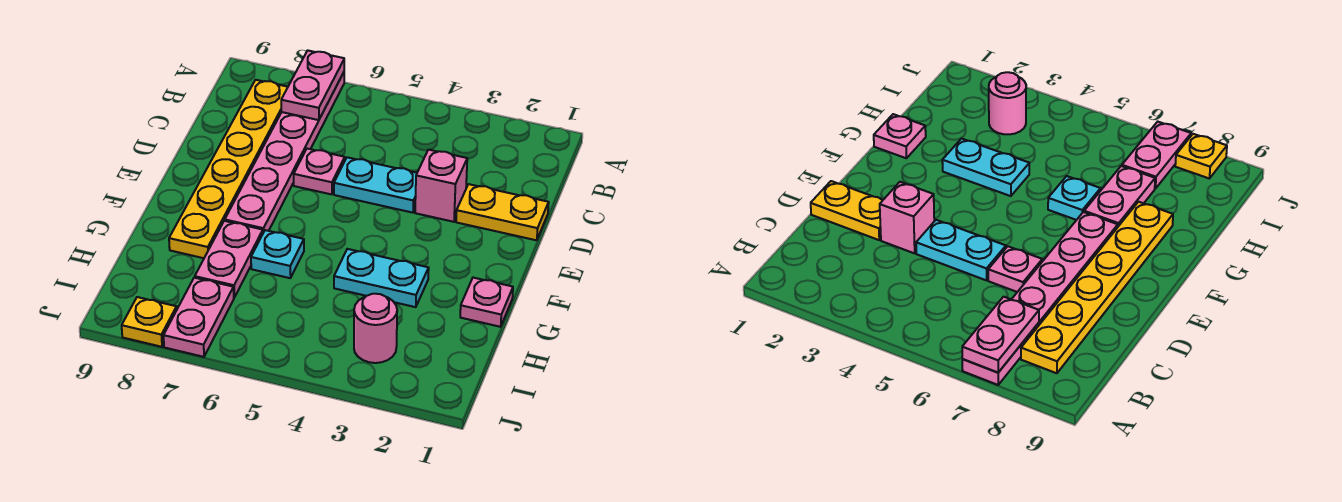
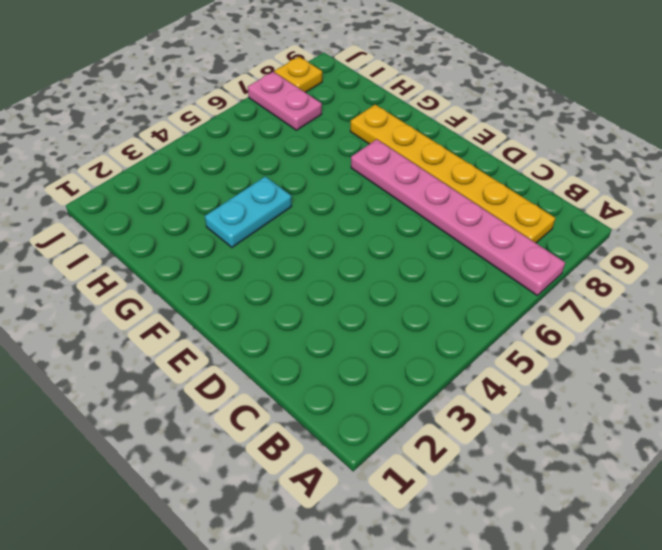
none -> yellow plate D1:D2 level 1
none -> pink brick D3 level 1
none -> cyan plate D4:D5 level 1

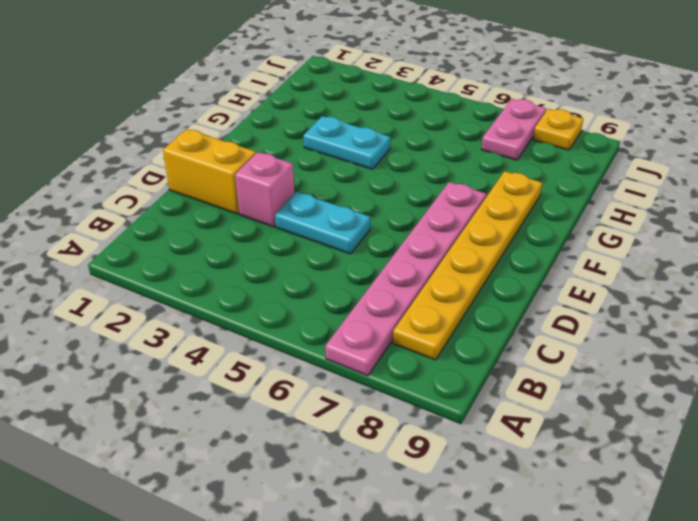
yellow brick D1:D2 level 1 -> yellow plate D1:D2 level 1
none -> pink plate D6 level 1
none -> pink plate G1 level 1
none -> cyan plate G6 level 1

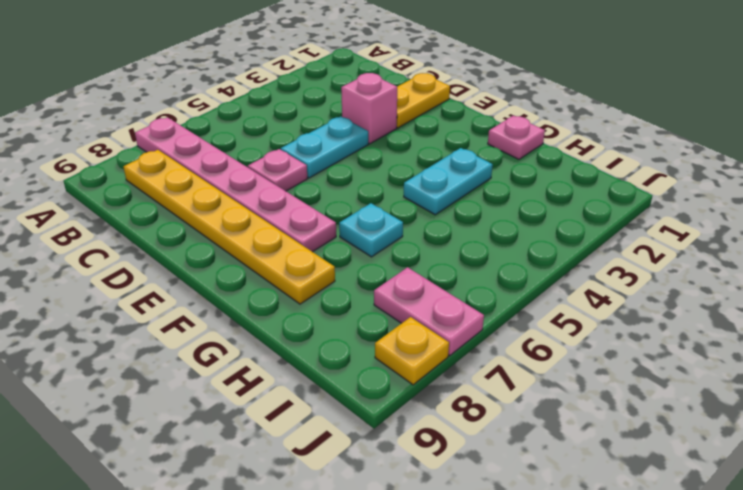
none -> pink plate G7:H7 level 1
none -> pink round brick I3 level 1
none -> pink plate A7:B7 level 2

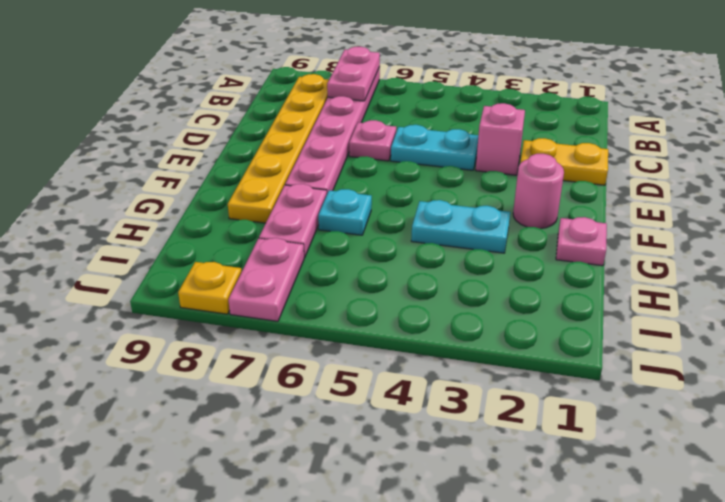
pink round brick F2 level 1 -> pink round brick I3 level 1

